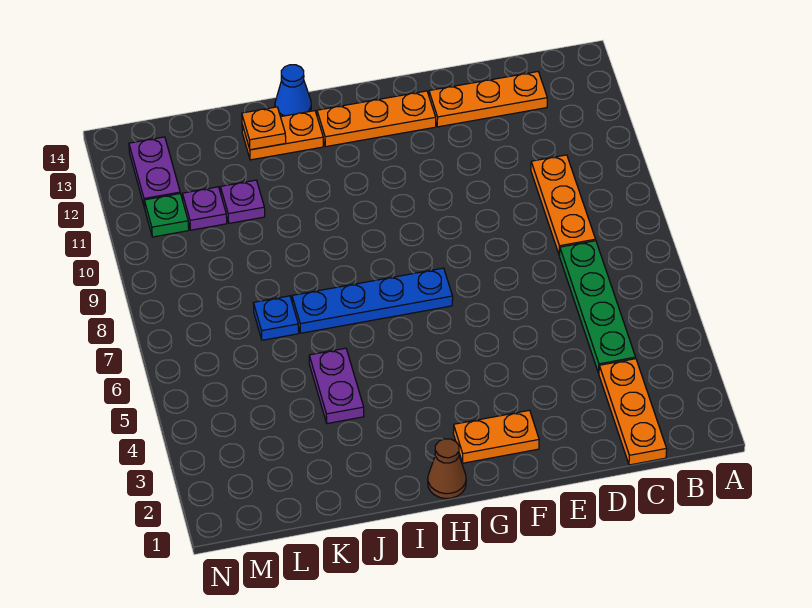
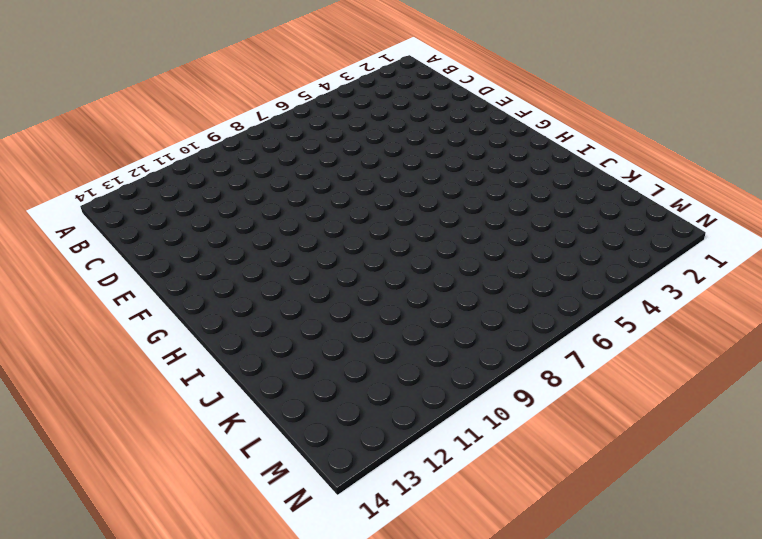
none -> orange plate C1:C3 level 1
none -> green plate C4:C7 level 1
none -> orange plate C8:C10 level 1

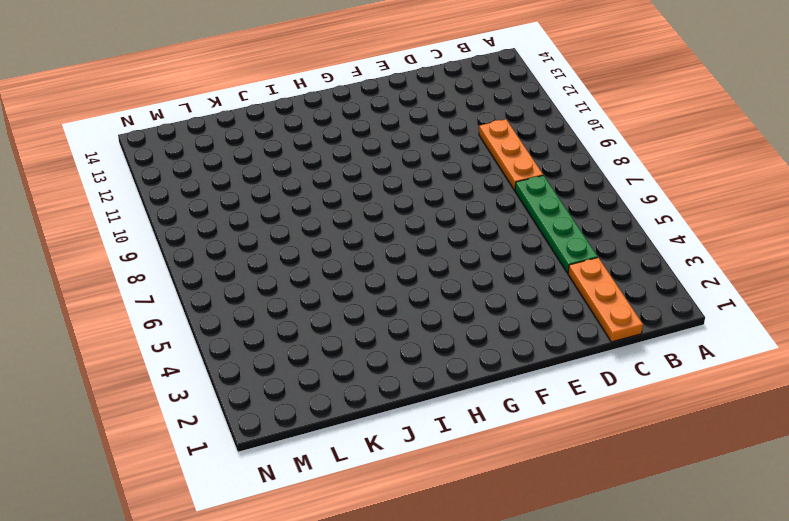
none -> orange plate C13:E13 level 1
none -> orange plate F2:G2 level 1
none -> orange plate F13:H13 level 1

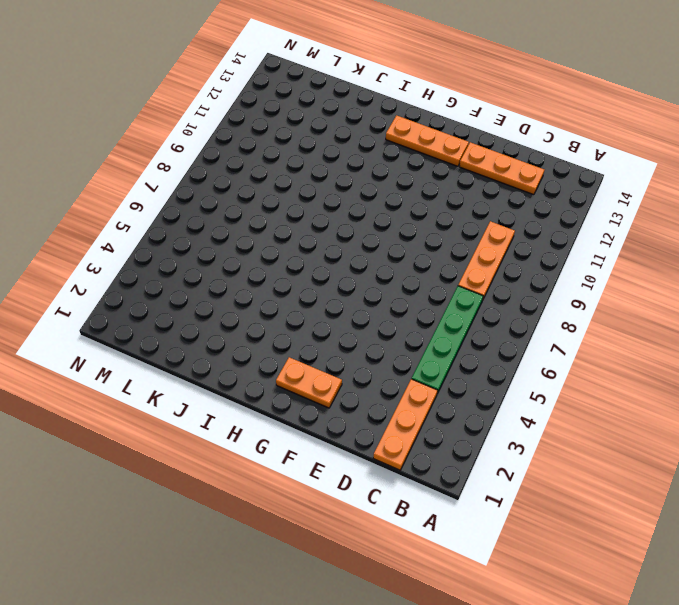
none -> blue plate G7:J7 level 1
none -> brown cone H1 level 1
none -> orange plate I13:J13 level 1

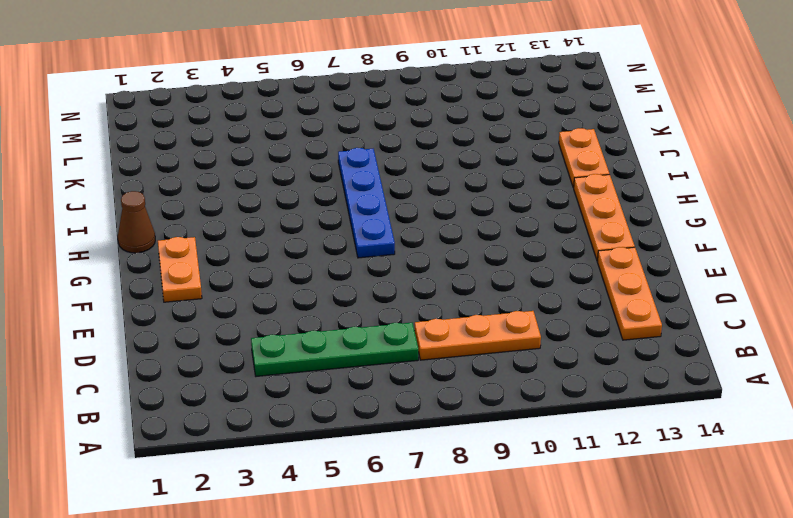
none -> orange plate C1:C3 level 1
none -> blue cone I14 level 1
none -> purple plate J4:J5 level 1

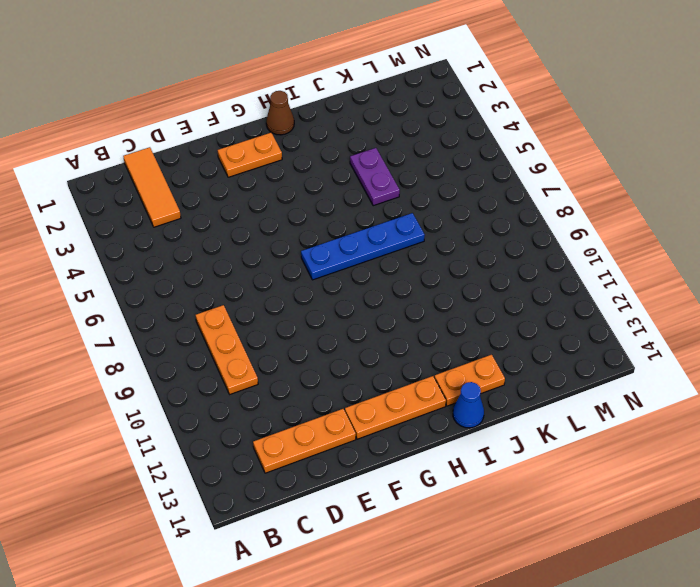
orange tile C1:C3 level 1 -> orange plate C1:C3 level 1
none -> green plate C4:C7 level 1
none -> blue plate K7 level 1
none -> purple plate K11 level 1

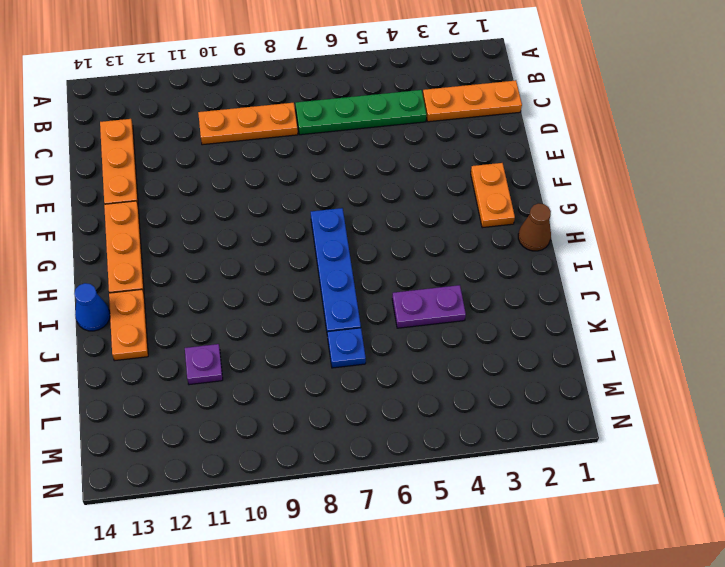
none -> purple plate L11 level 1
none -> green plate M11 level 1
none -> purple plate M12:M13 level 1

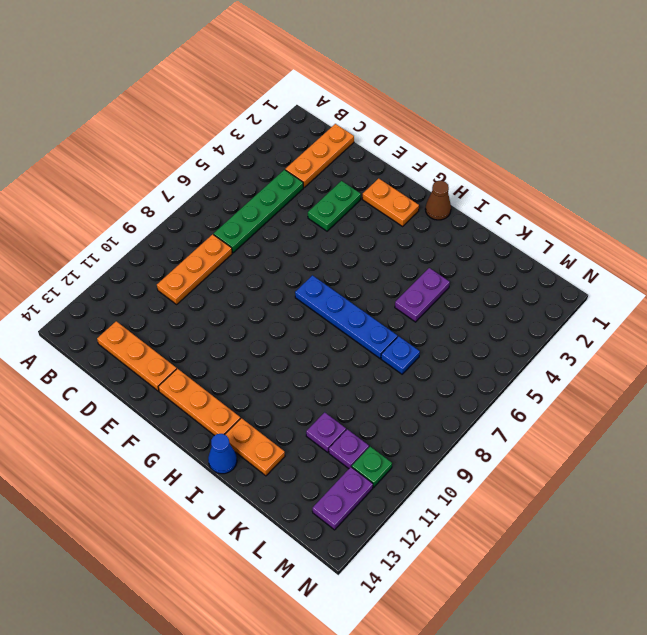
green plate E3:E4 level 1 -> none
none -> orange plate J13 level 2

